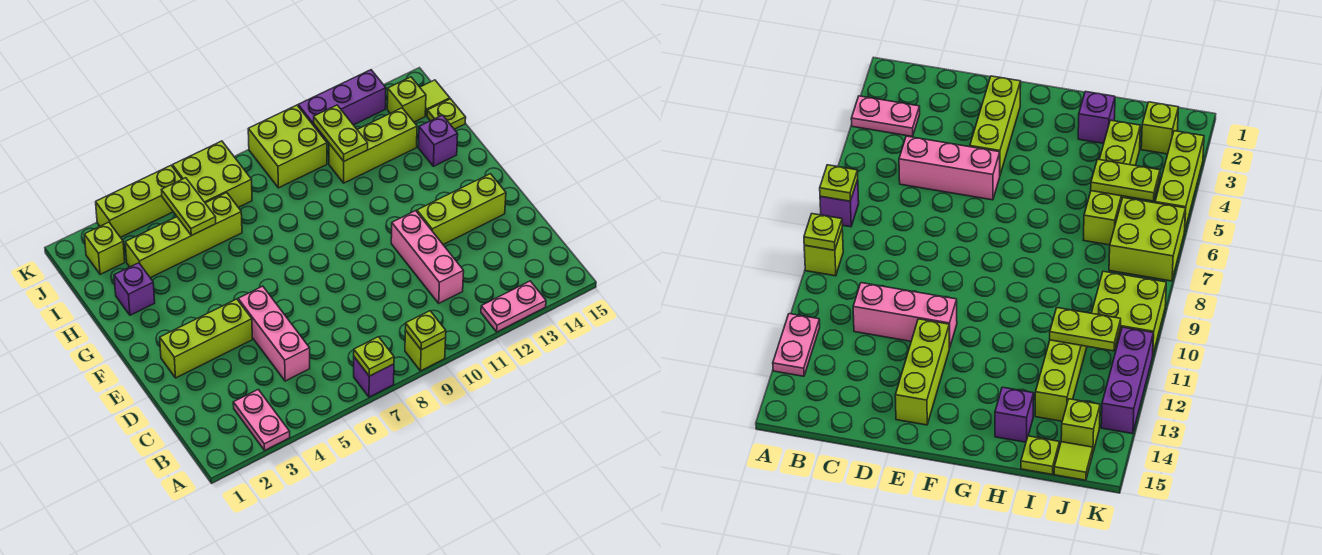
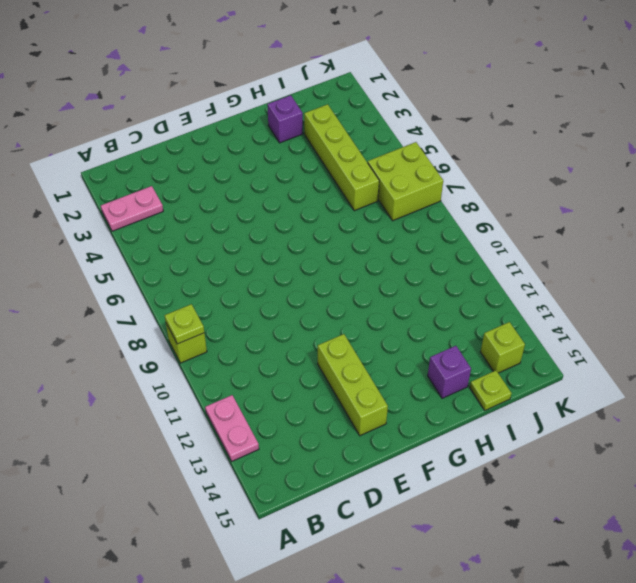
none -> purple brick A7 level 1
none -> pink brick C5:E5 level 1
none -> pink brick C11:E11 level 1

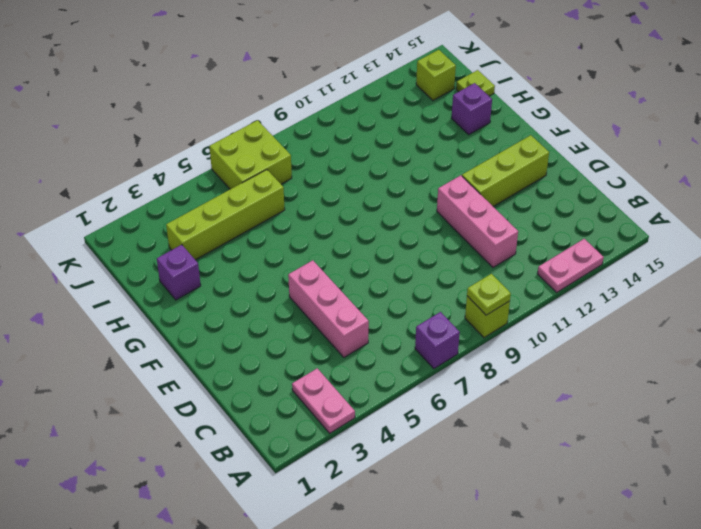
none -> lime brick E2:E4 level 1
none -> lime brick I11:I13 level 1
none -> lime brick J2 level 1

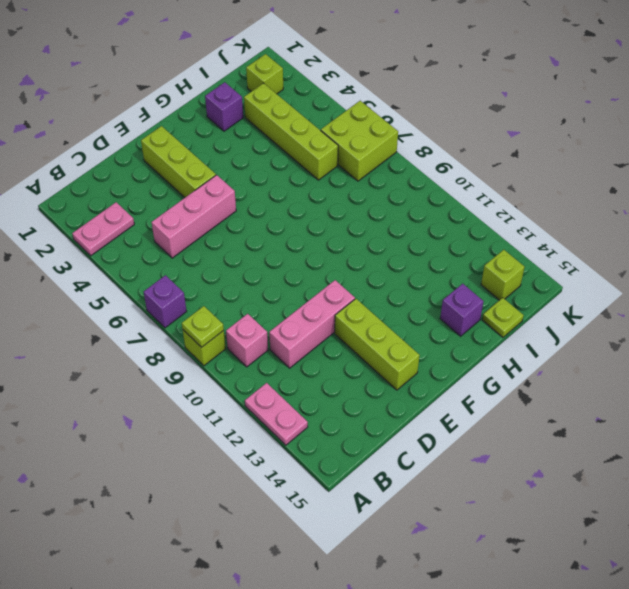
pink brick B10 level 1 -> none
none -> lime brick I11:I13 level 1
none -> lime brick J9:K10 level 1
none -> lime tile J15 level 1

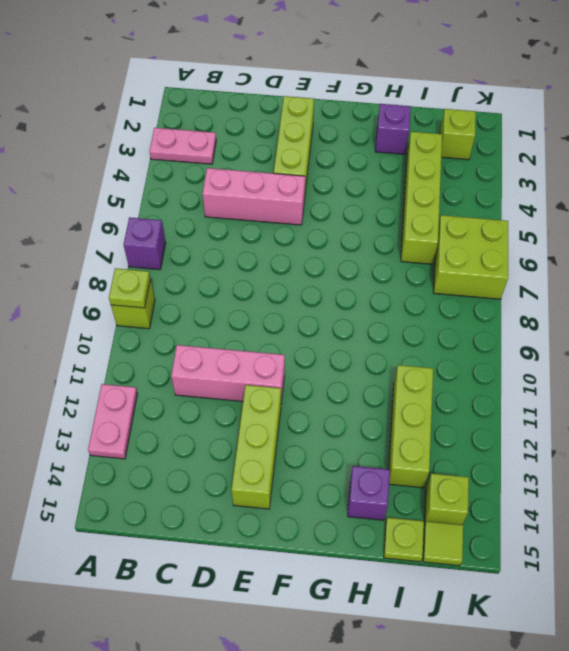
none -> lime brick J9:K10 level 1
none -> lime brick K3:K5 level 1
none -> purple brick K11:K13 level 1

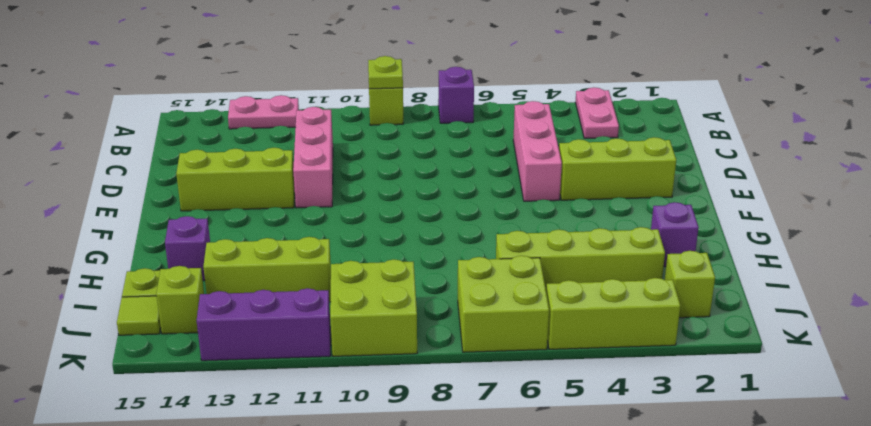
none -> lime plate A7 level 2
none -> lime plate I5:J5 level 2
none -> lime plate I11:J11 level 2

